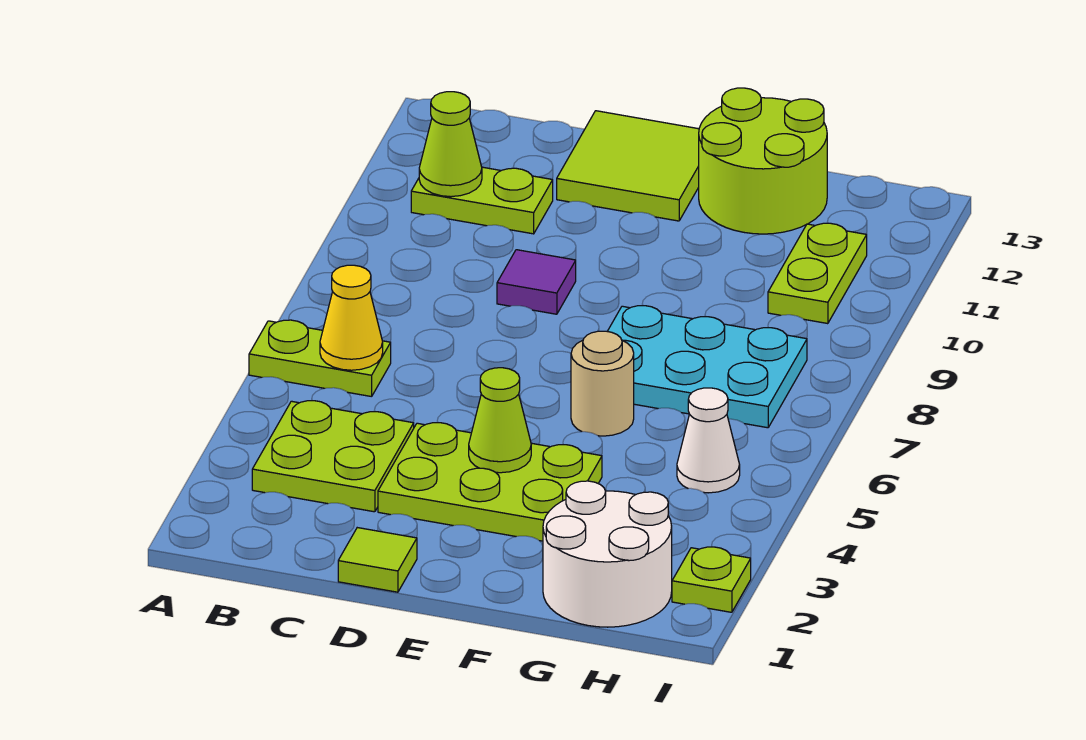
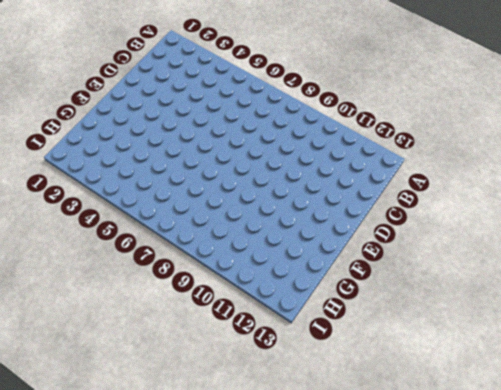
none -> lime plate A6:B6 level 1
none -> lime plate B3:C4 level 1
none -> lime plate B11:C11 level 1

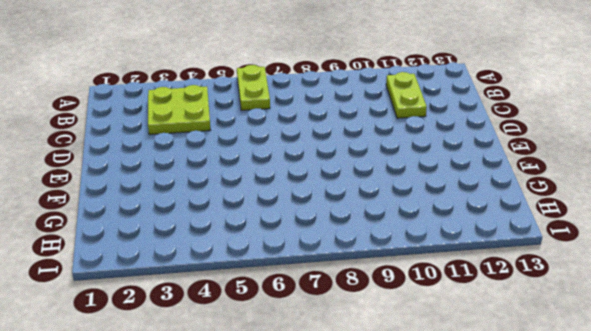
none -> lime tile D1 level 1
none -> lime plate D3:F4 level 1
none -> purple tile D9 level 1

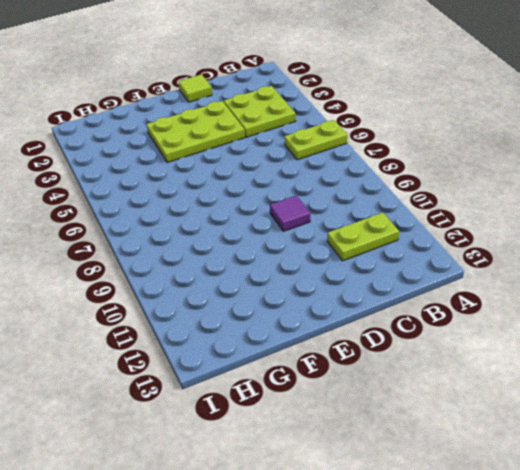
none -> lime tile D12:E13 level 1
none -> tan round brick F6 level 1
none -> cyan plate F7:H8 level 1

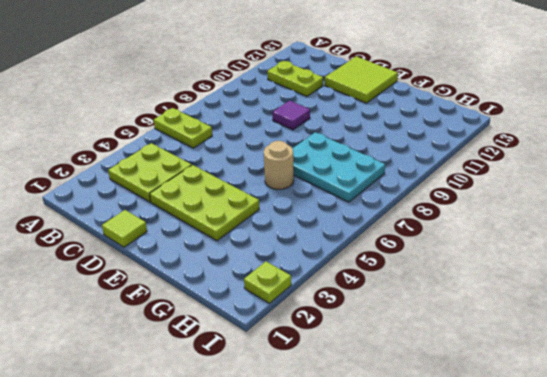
none -> lime round brick F12:G13 level 1
none -> white round brick G1:H2 level 1
none -> white cone H5 level 1

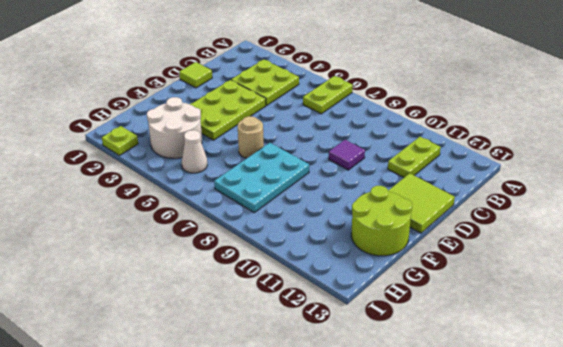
white round brick G3:H4 level 1 -> white round brick G1:H2 level 1
none -> lime plate H10:H11 level 1
none -> yellow cone B6 level 2
none -> lime cone B11 level 2

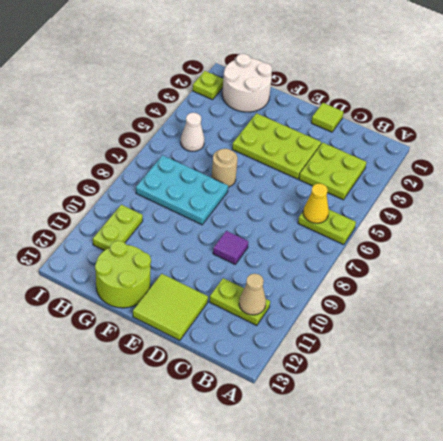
tan cone B11 level 2 -> lime cone B11 level 2
none -> lime cone E4 level 2

